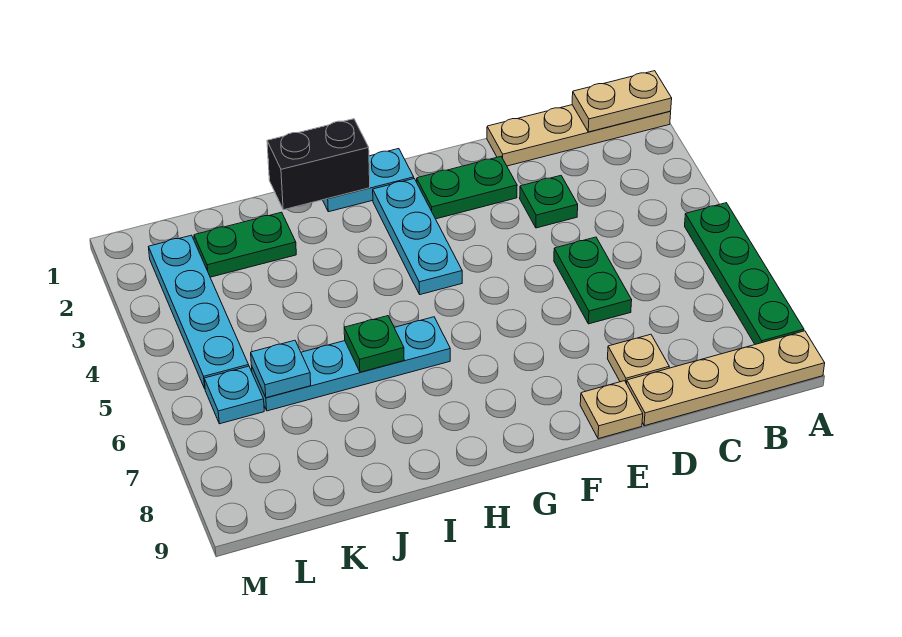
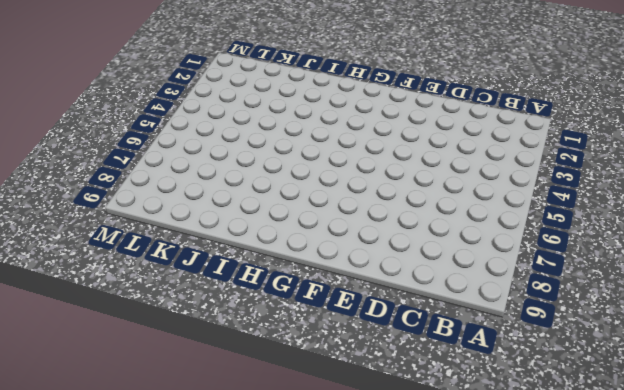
none -> tan plate A1:D1 level 1
none -> green plate A5:A8 level 1
none -> tan plate A9:D9 level 1

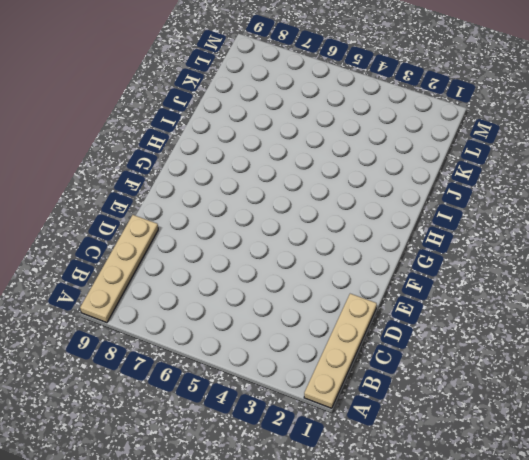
none -> green plate A5:A8 level 1
none -> green plate D3 level 1
none -> green plate D5:D6 level 1

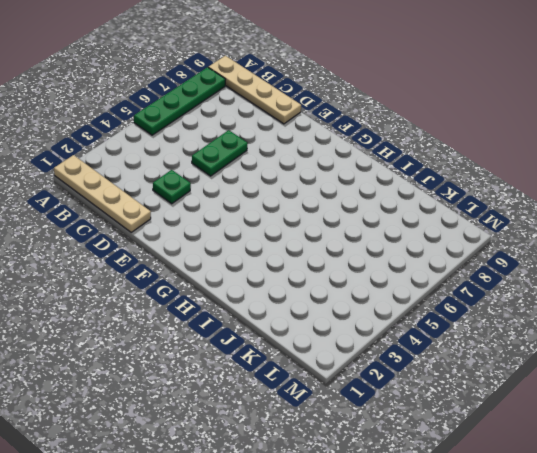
none -> tan plate D8 level 1
none -> green plate E2:F2 level 1
none -> tan plate E9 level 1

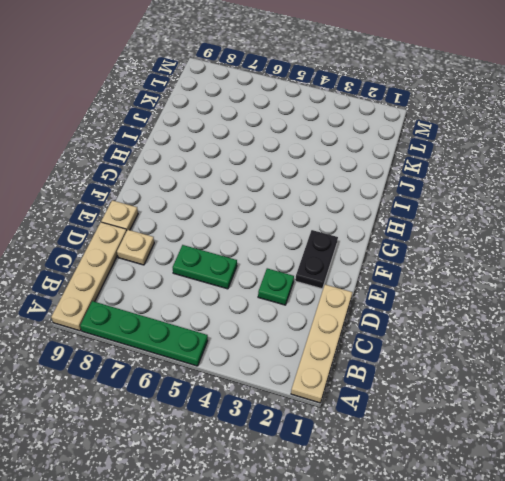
black plate E2:F2 level 1 -> green plate E2:F2 level 1
none -> cyan plate G1:H1 level 1
none -> cyan plate G2:G4 level 1
none -> cyan plate H6:K6 level 1

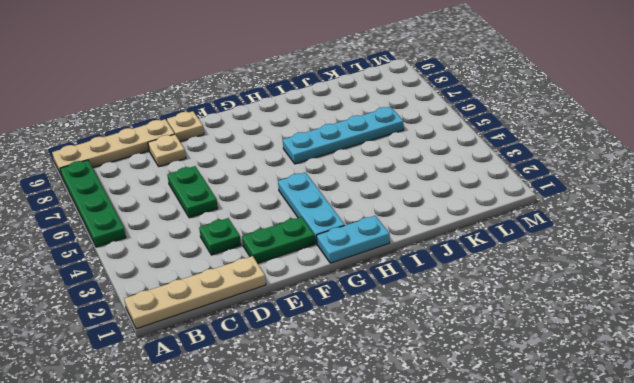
none -> green plate J2:K2 level 1
none -> cyan plate L2:L5 level 1
none -> cyan plate L6 level 1

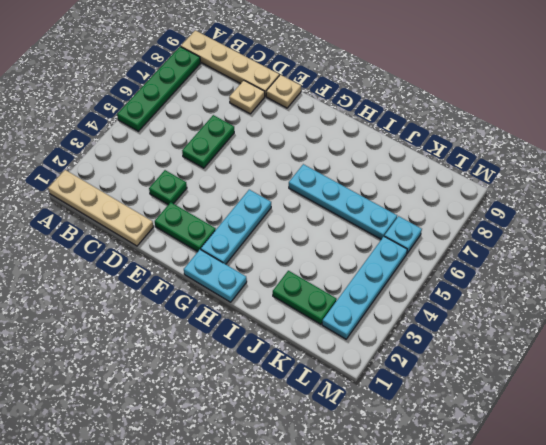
none -> tan plate A1:B1 level 2
none -> black brick H1:I1 level 2
none -> green plate I6 level 2

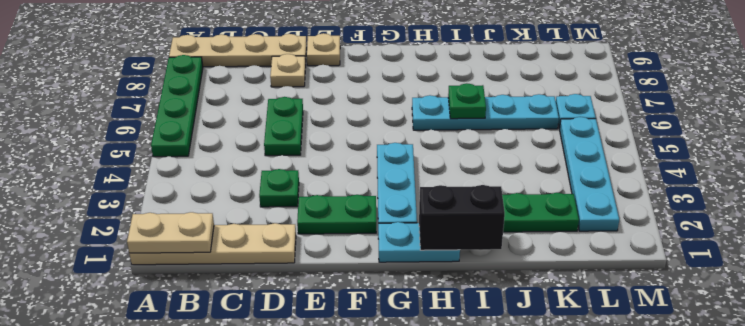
none -> cyan plate K6 level 2

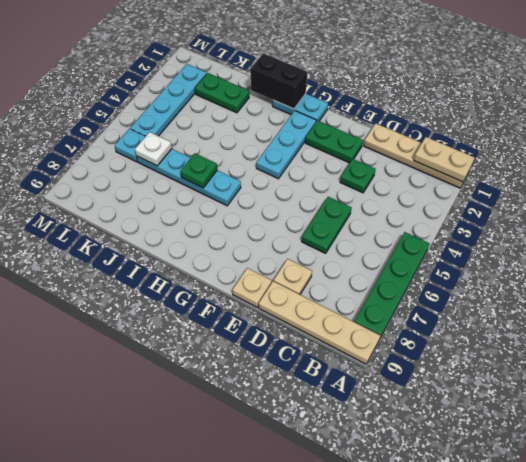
white plate K6 level 2 -> cyan plate K6 level 2

